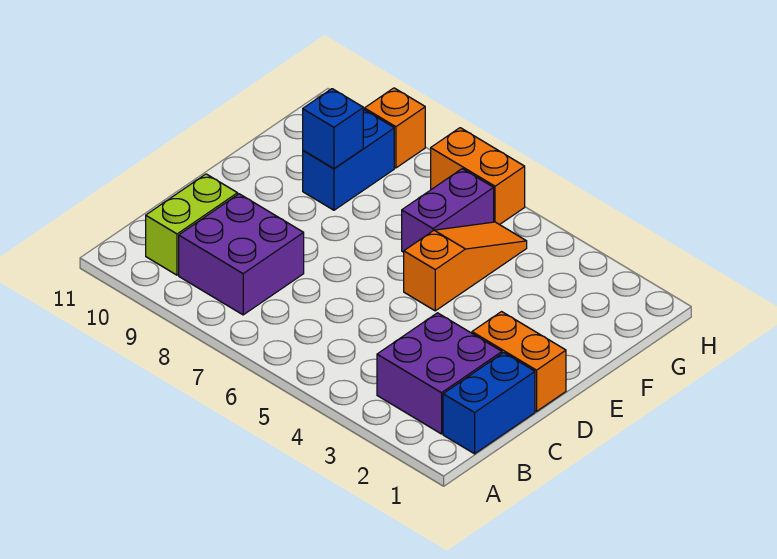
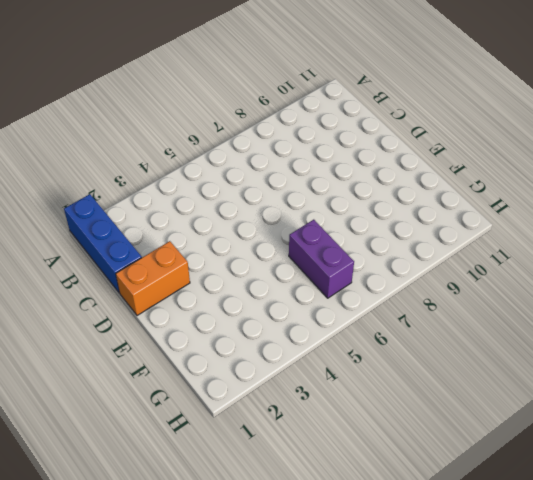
blue brick A1:C1 level 1 -> blue brick B1:C1 level 1
none -> purple brick B2:C3 level 1
none -> purple brick B8:C9 level 1

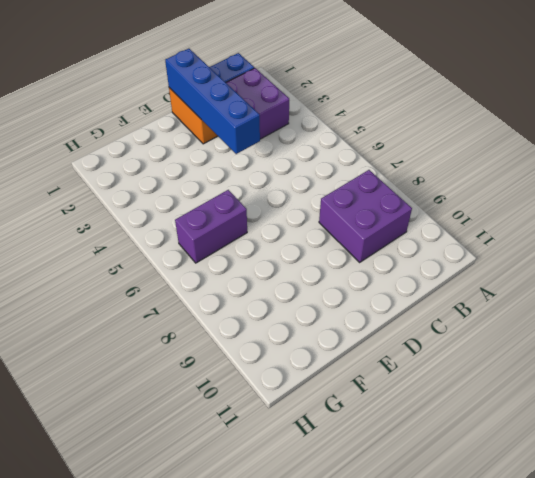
blue brick D1:D4 level 2 -> none
none -> lime brick B10:C10 level 1
none -> orange slope E5:G5 level 1 top E

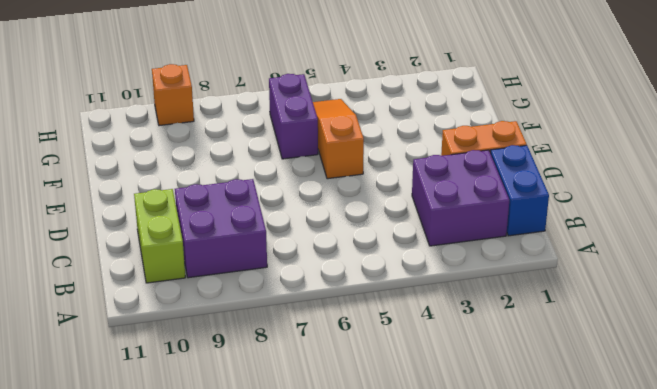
none -> blue brick F9:G9 level 1
none -> orange brick H6:H7 level 1

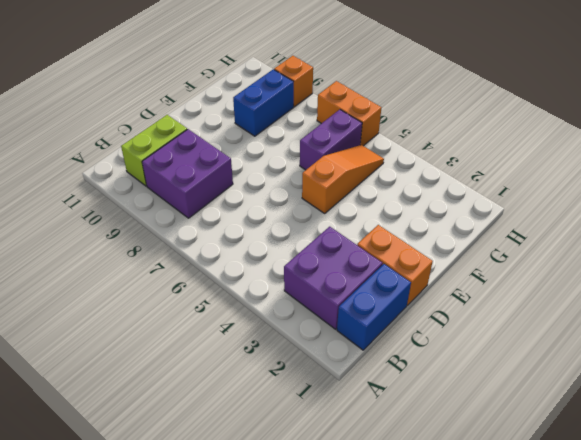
none -> blue brick F9 level 2

